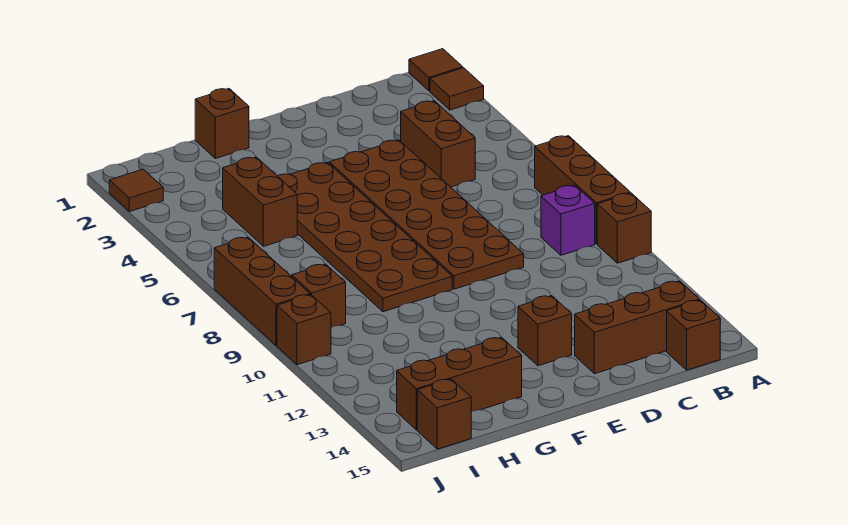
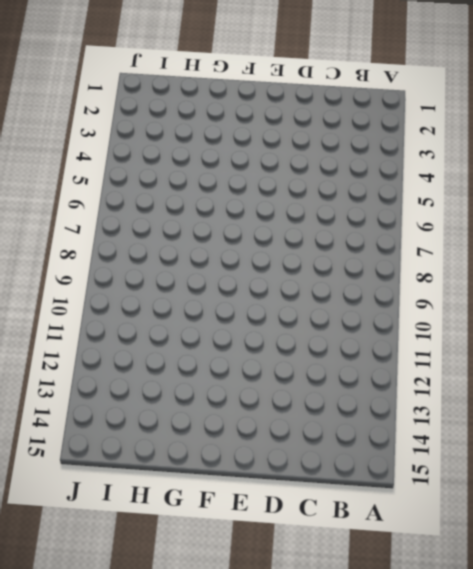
none -> brown tile A1 level 1
none -> brown tile A2 level 1
none -> brown brick A7:A9 level 1

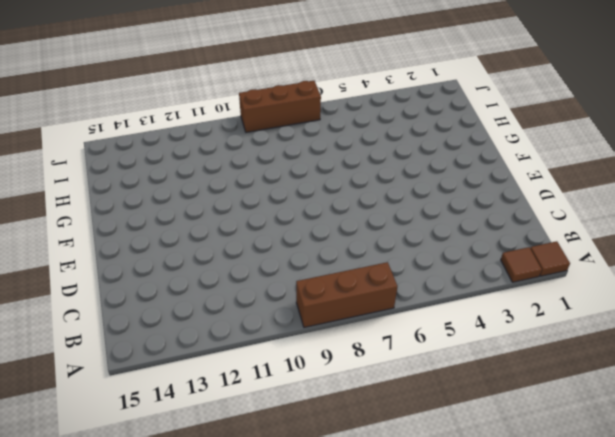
none -> brown brick A10 level 1
none -> purple brick B9 level 1
none -> brown brick B14:D14 level 1

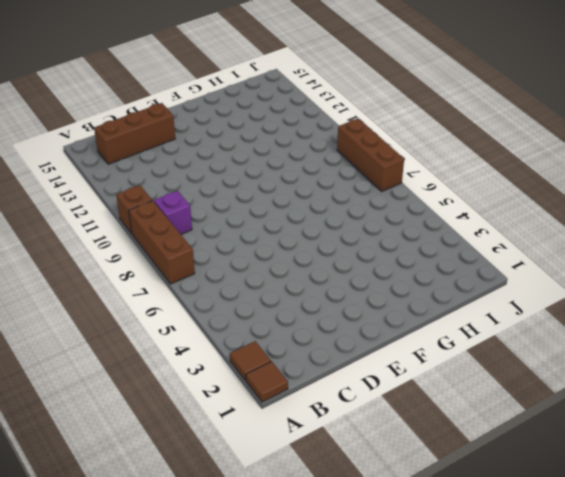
none -> brown brick B15 level 1
none -> brown brick C4:C5 level 1
none -> brown plate D4:E9 level 1

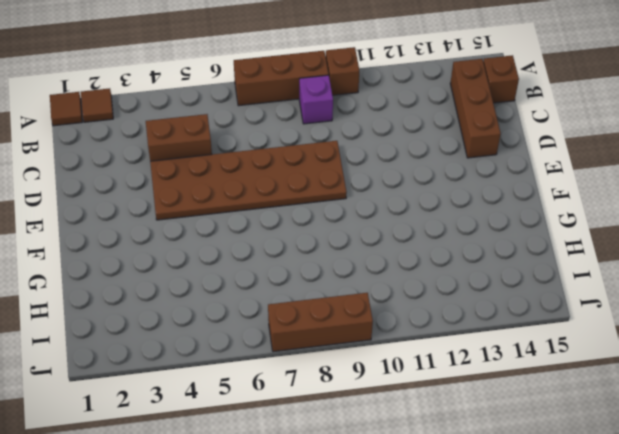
none -> brown brick E13 level 1
none -> brown plate F4:G9 level 1
none -> brown brick G1 level 1

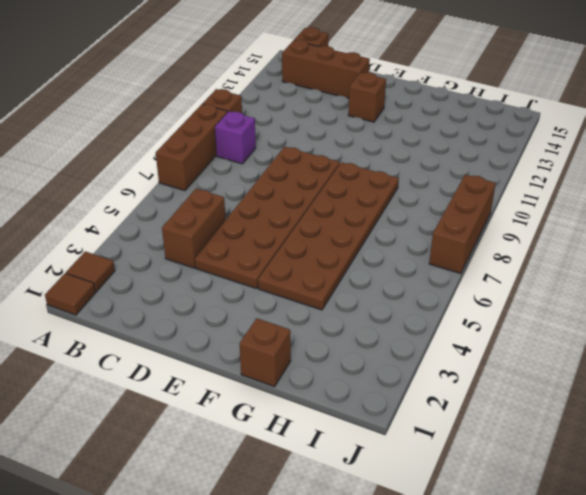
none -> brown brick G14:I14 level 1
none -> brown brick H4:H5 level 1
none -> brown brick I9 level 1

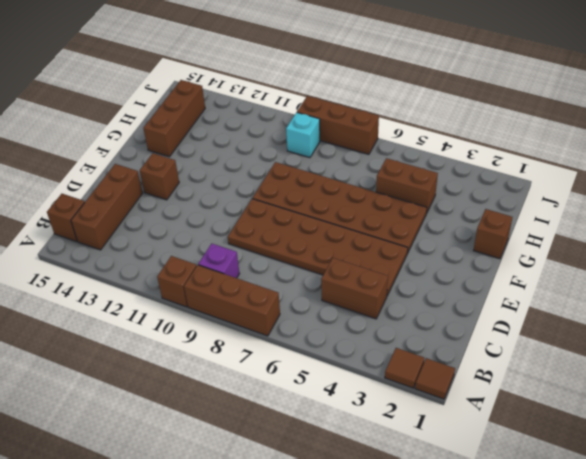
cyan brick I9 level 1 -> brown brick I9 level 1
none -> brown brick I15 level 1
none -> brown tile J2 level 1
none -> brown brick J10 level 1

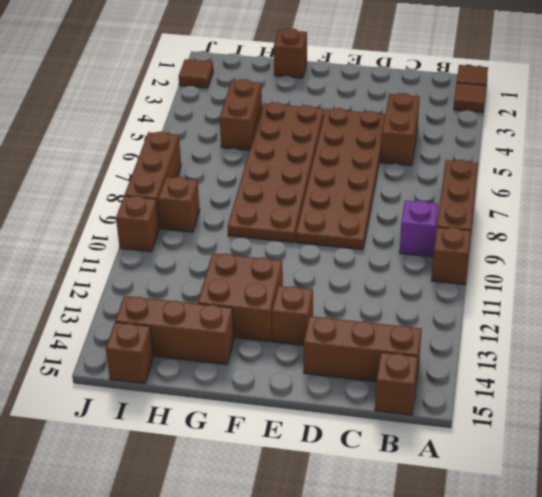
brown brick F12:G13 level 1 -> none

